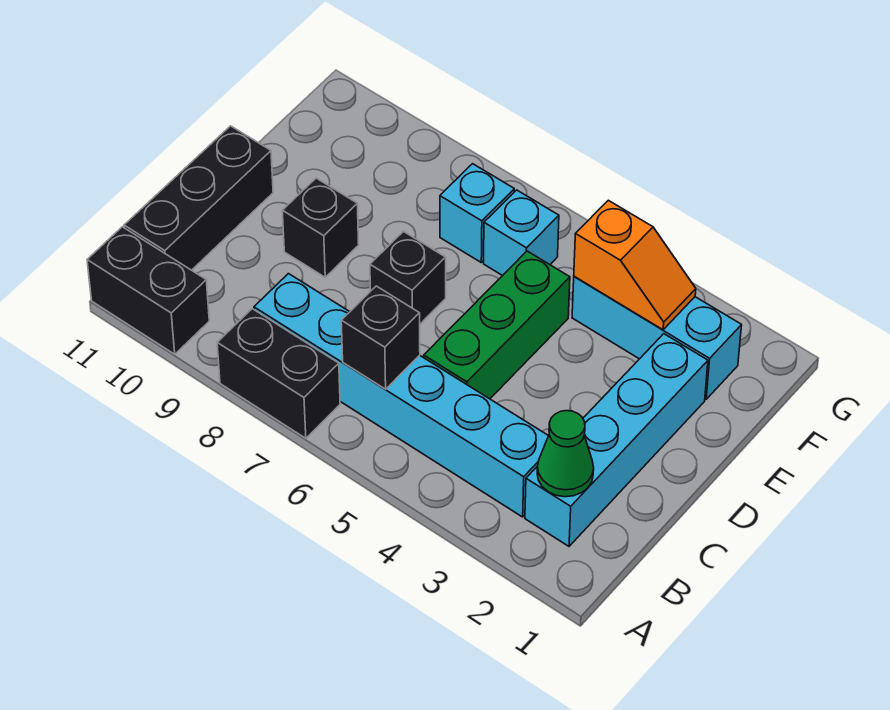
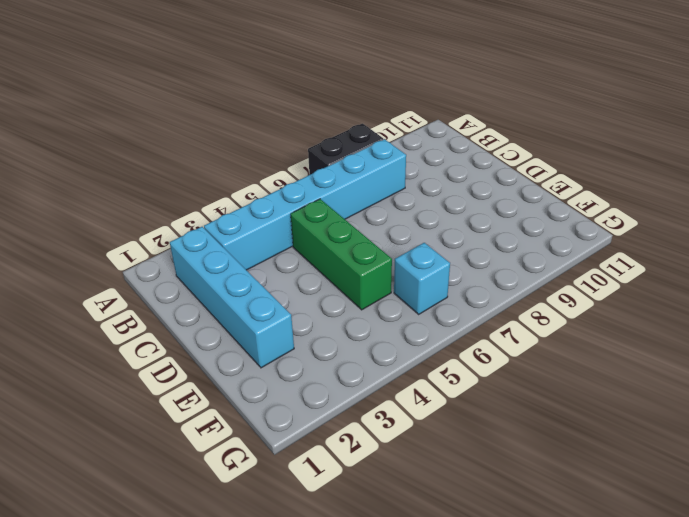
none -> black brick A10:A11 level 1
none -> black brick B11:D11 level 1
none -> black brick D7 level 1

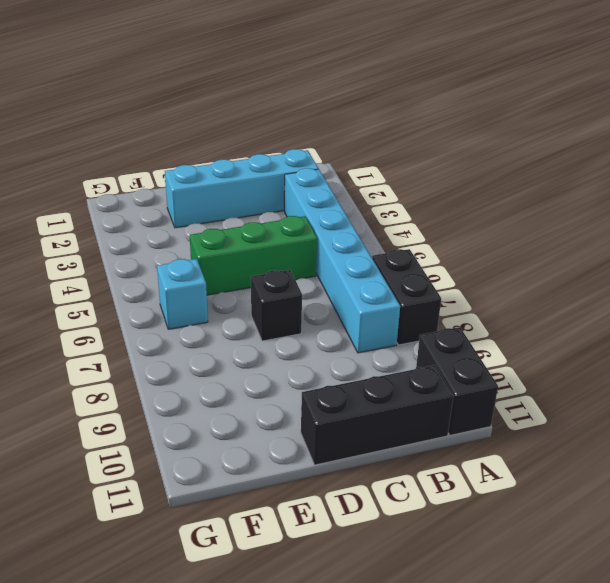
none -> black brick D9 level 1
none -> cyan brick F2:F4 level 1
none -> cyan brick F7 level 1

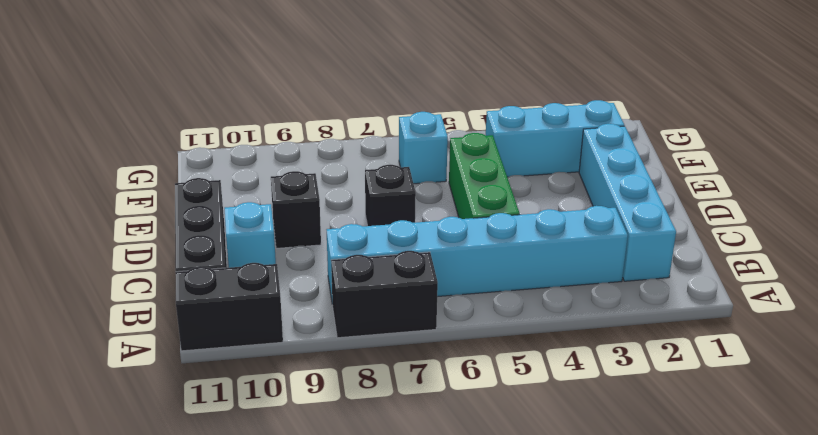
cyan brick C10 level 1 -> cyan brick F7 level 1
none -> green cone B2 level 2
none -> black brick B6 level 2
none -> orange slope F3:F4 level 2 top 4

